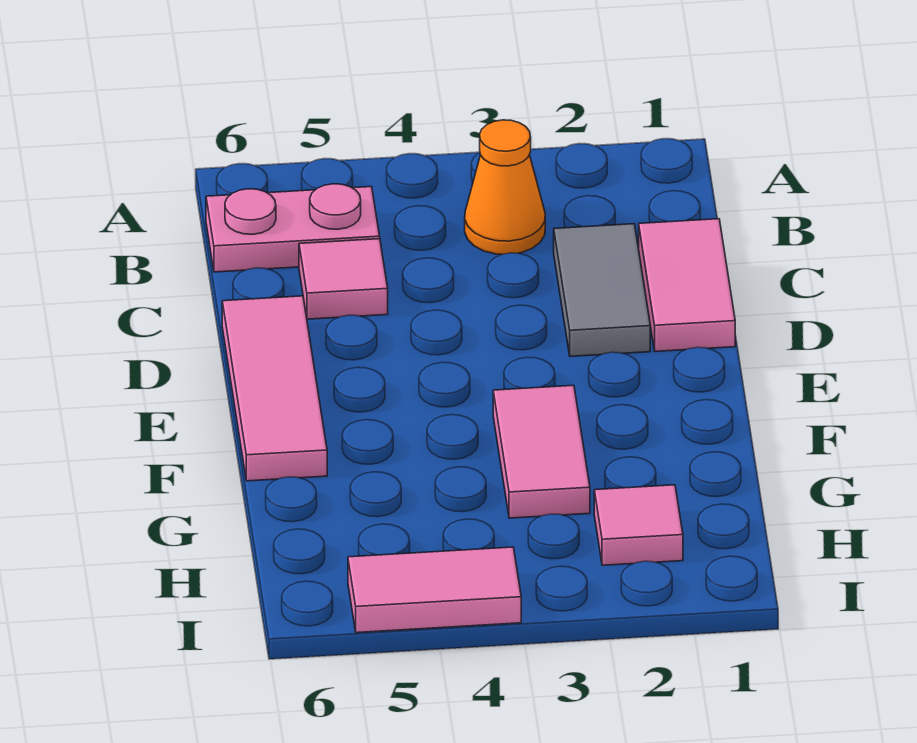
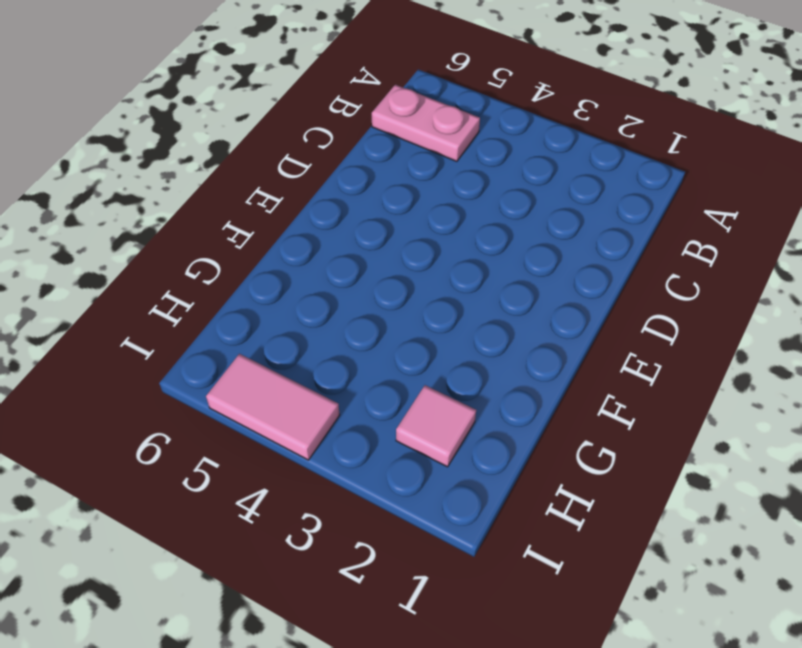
none -> orange cone B3 level 1
none -> pink tile C1:D1 level 1

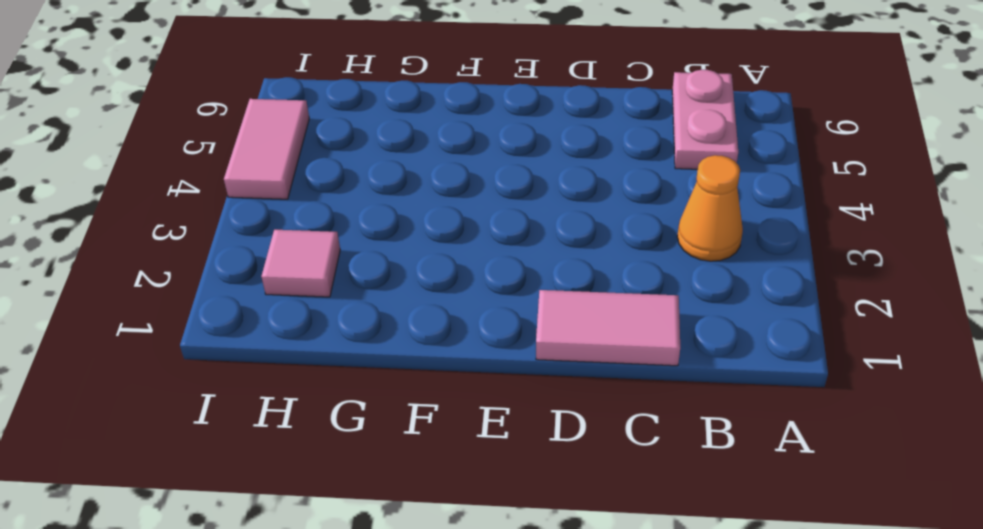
none -> grey tile C2:D2 level 1
none -> pink tile C5 level 1

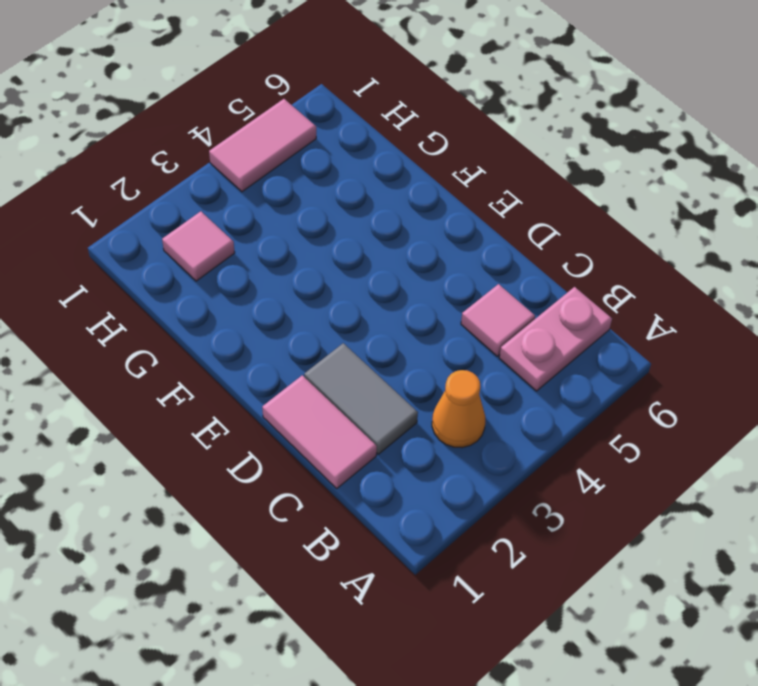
none -> pink tile D6:F6 level 1
none -> pink tile F3:G3 level 1

